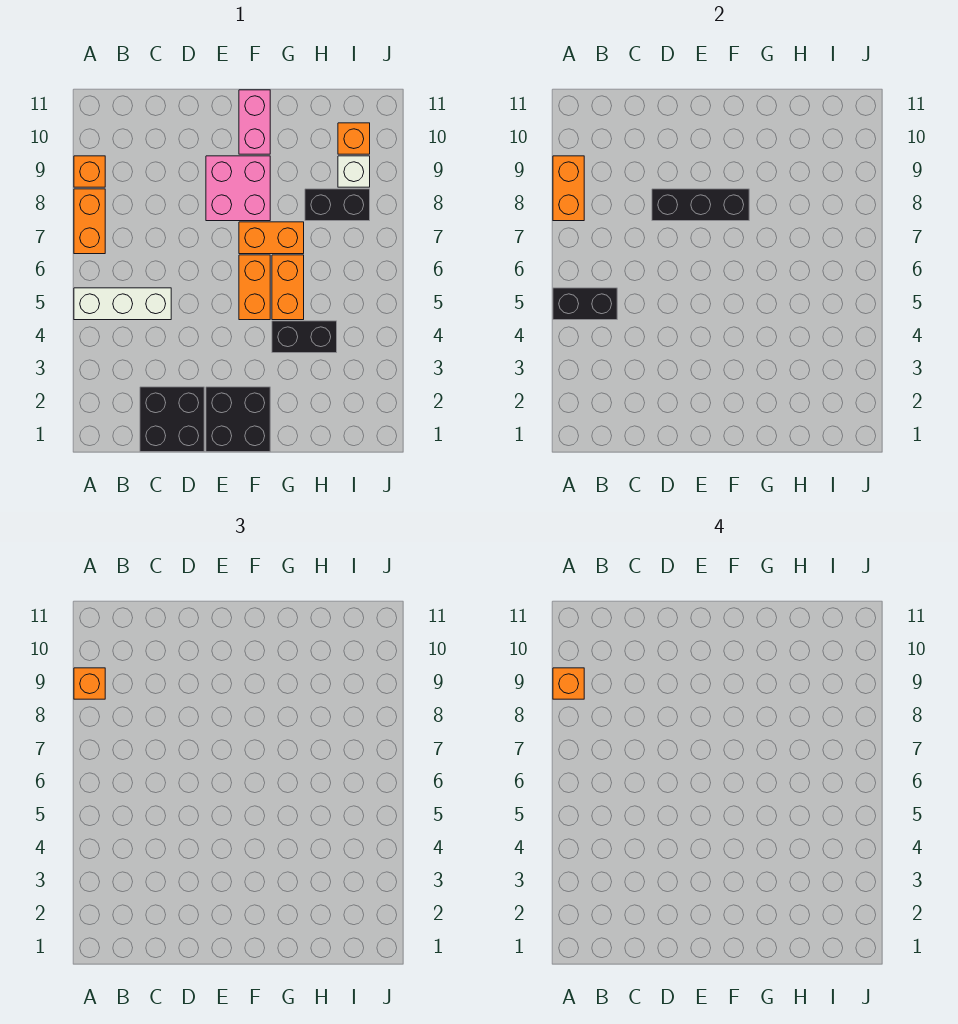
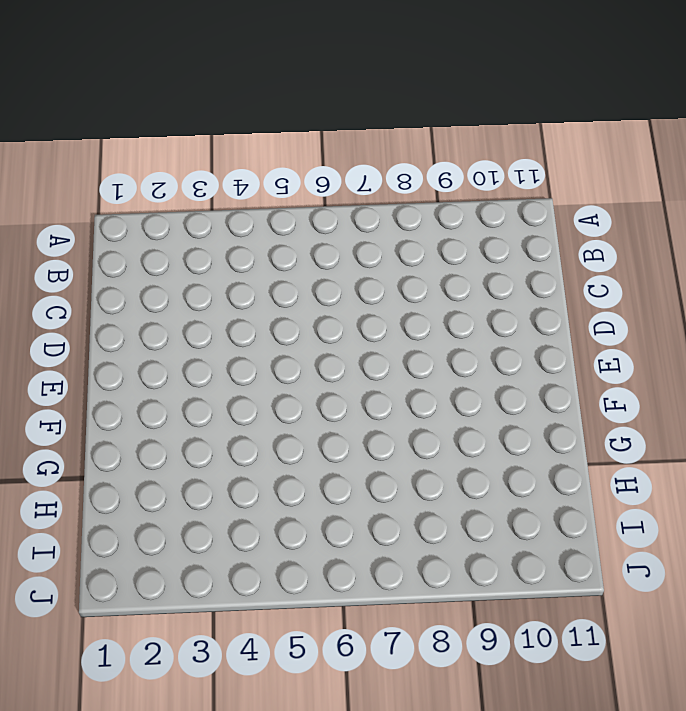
none -> white brick A5:C5 level 1
none -> orange brick A7:A8 level 1
none -> orange brick A9 level 1

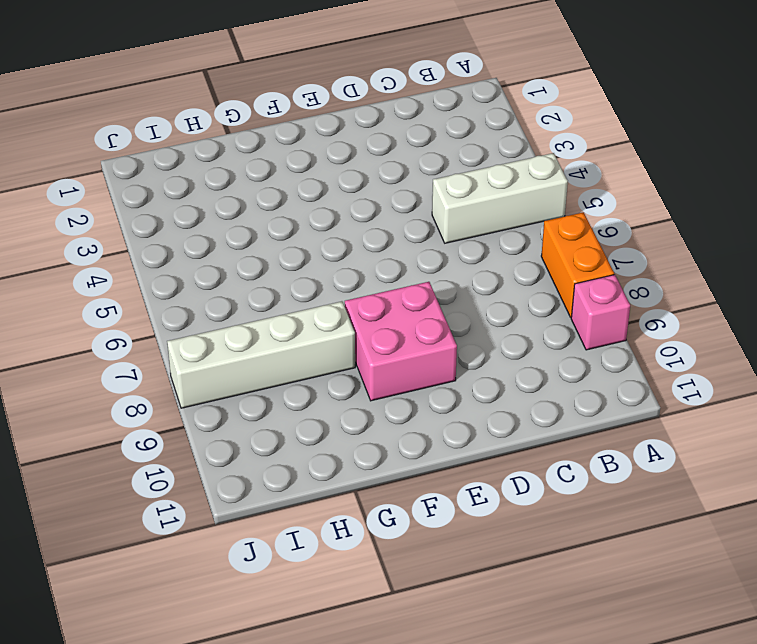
pink brick A9 level 1 -> orange brick A9 level 1
white brick G8:J8 level 1 -> black brick H8:I8 level 1
none -> black brick C1:D2 level 1
none -> black brick E1:F2 level 1
none -> orange brick F5:F6 level 1

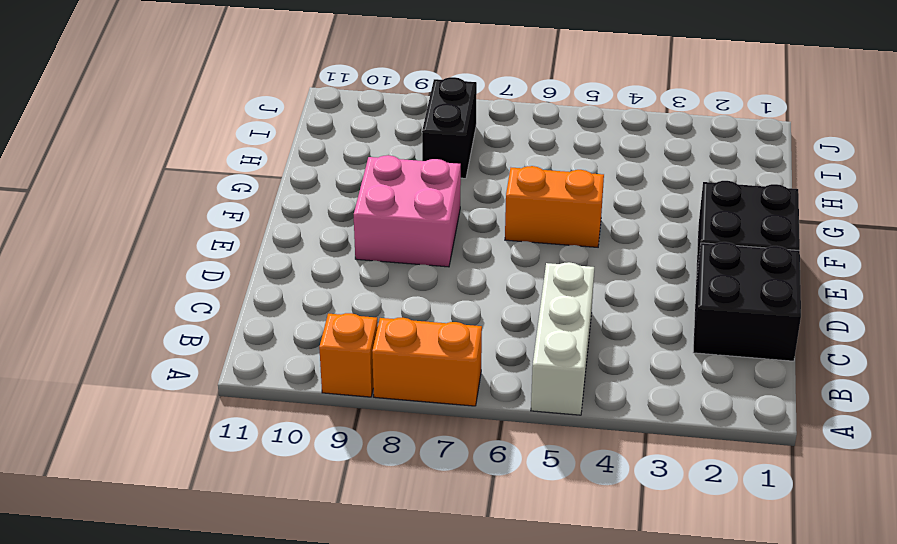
none -> orange brick F7:G7 level 1
none -> pink brick F10:F11 level 1
none -> black brick G4:H4 level 1

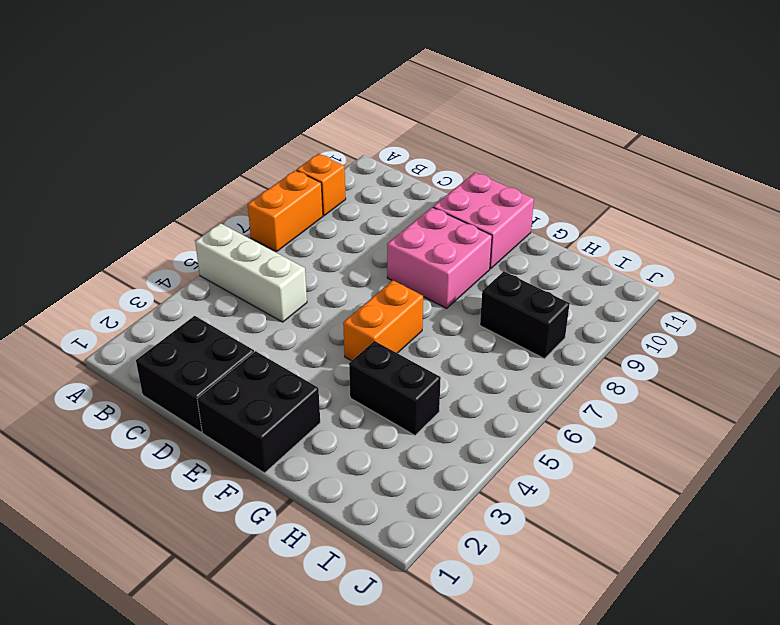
pink brick E10:F11 level 1 -> pink brick F10:F11 level 1
none -> orange brick F7:G7 level 1
none -> orange brick G5:G6 level 1
none -> white brick I9 level 1

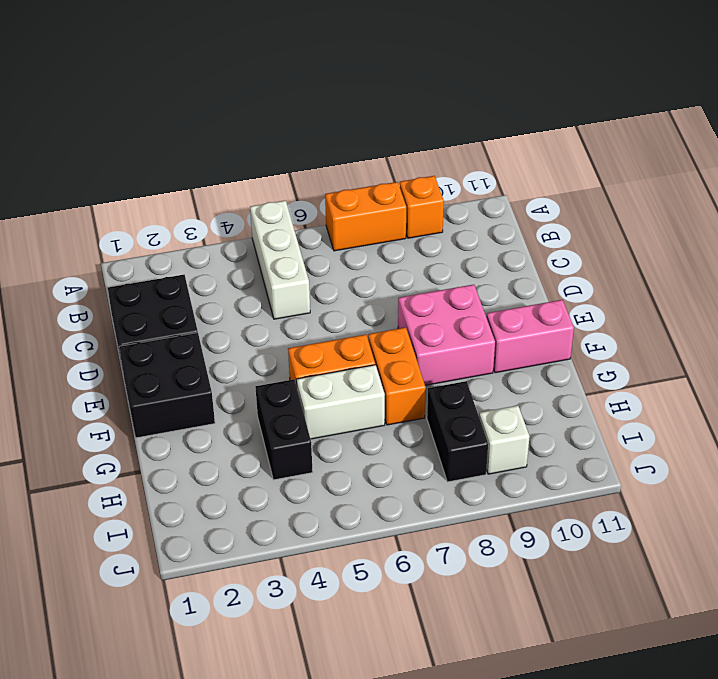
white brick G5:G6 level 1 -> orange brick G5:G6 level 1
none -> orange brick I10 level 1
none -> black brick A5:B5 level 2
none -> orange brick A8:A9 level 2

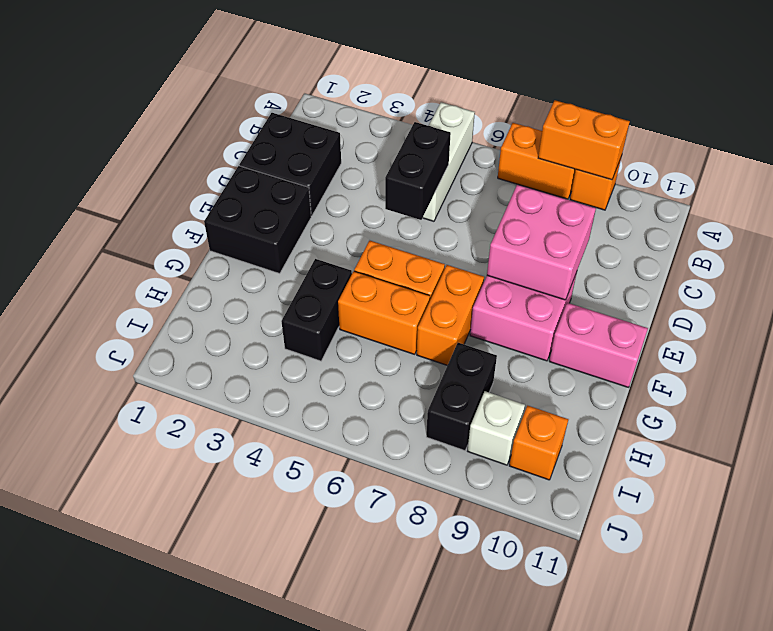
black brick C5:D5 level 2 -> black brick A5:B5 level 2
pink brick D8:E9 level 2 -> black brick D8:F8 level 2
none -> orange brick A9 level 3
none -> orange brick A9 level 4

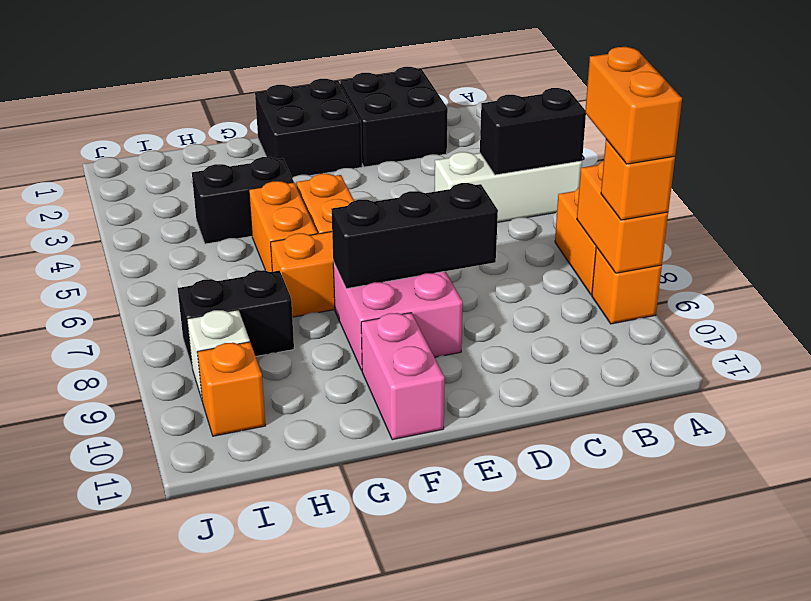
orange brick A8:A9 level 4 -> orange brick A9 level 4

